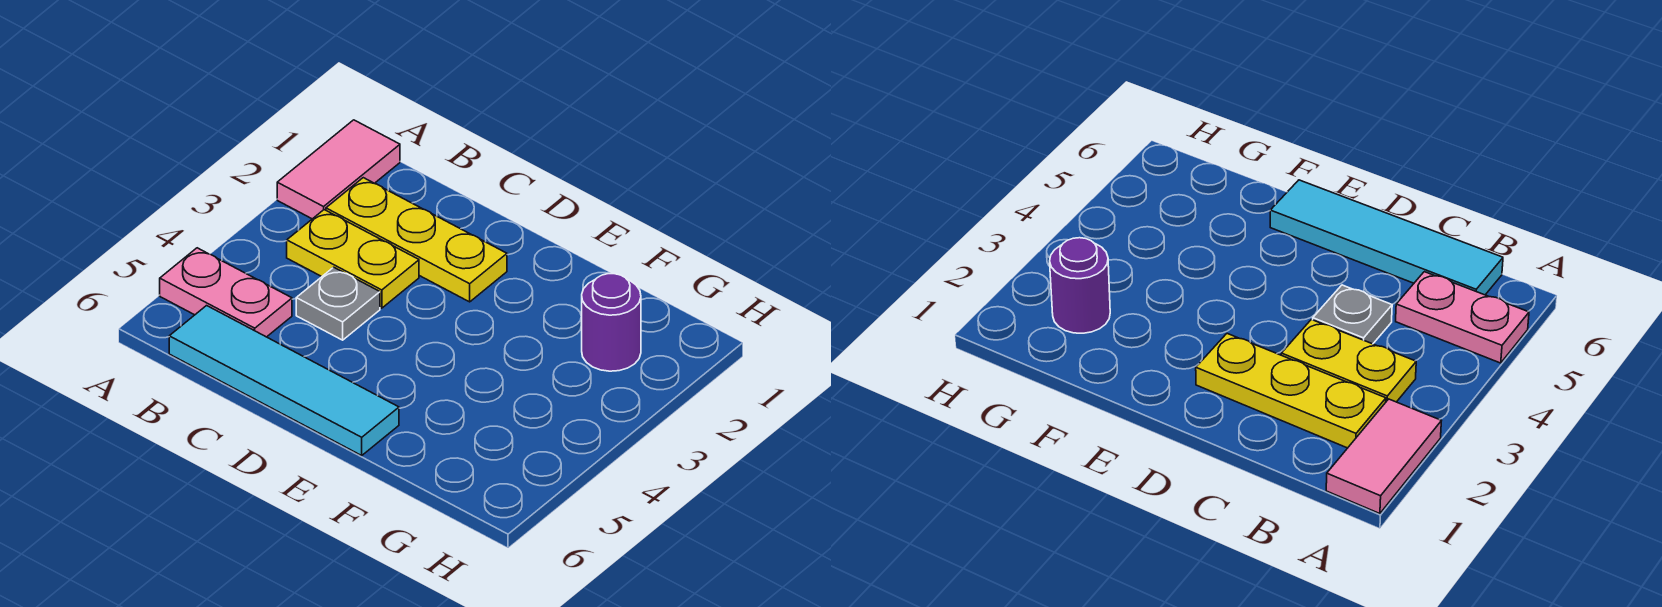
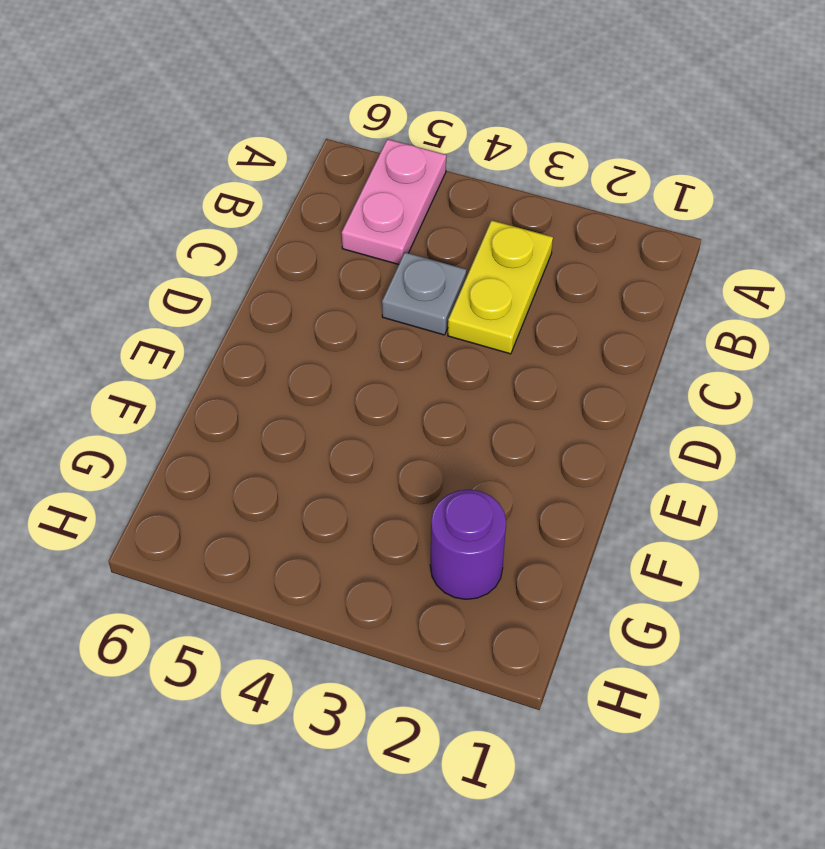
none -> pink tile A1:A2 level 1
none -> yellow plate B2:D2 level 1

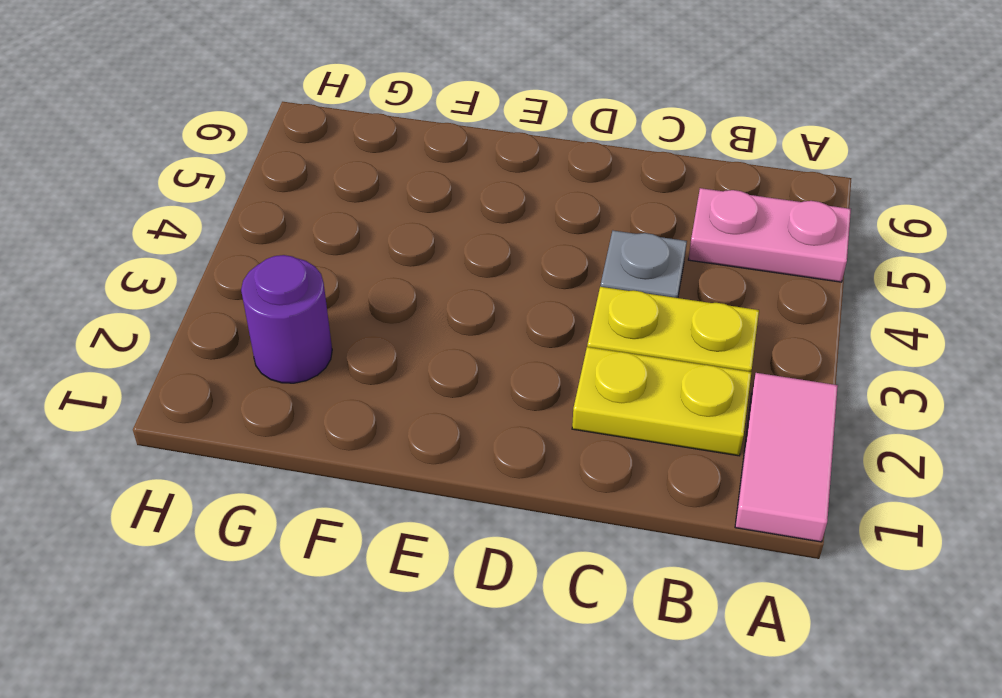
yellow plate B2:C2 level 1 -> yellow plate B2:D2 level 1
none -> cyan tile B6:E6 level 1

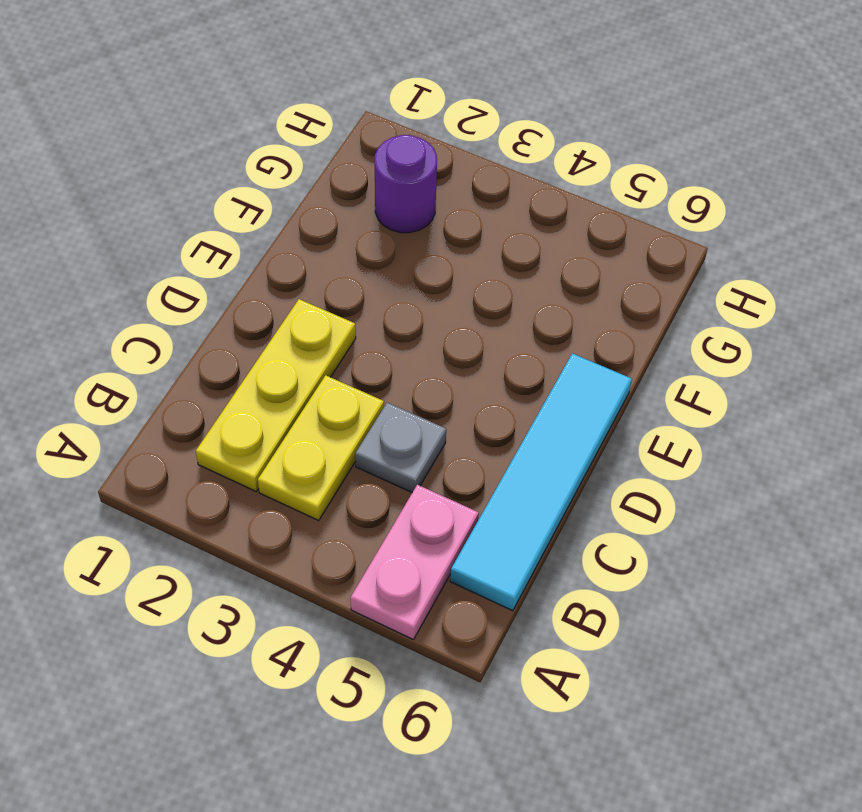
none -> pink tile A1:A2 level 1

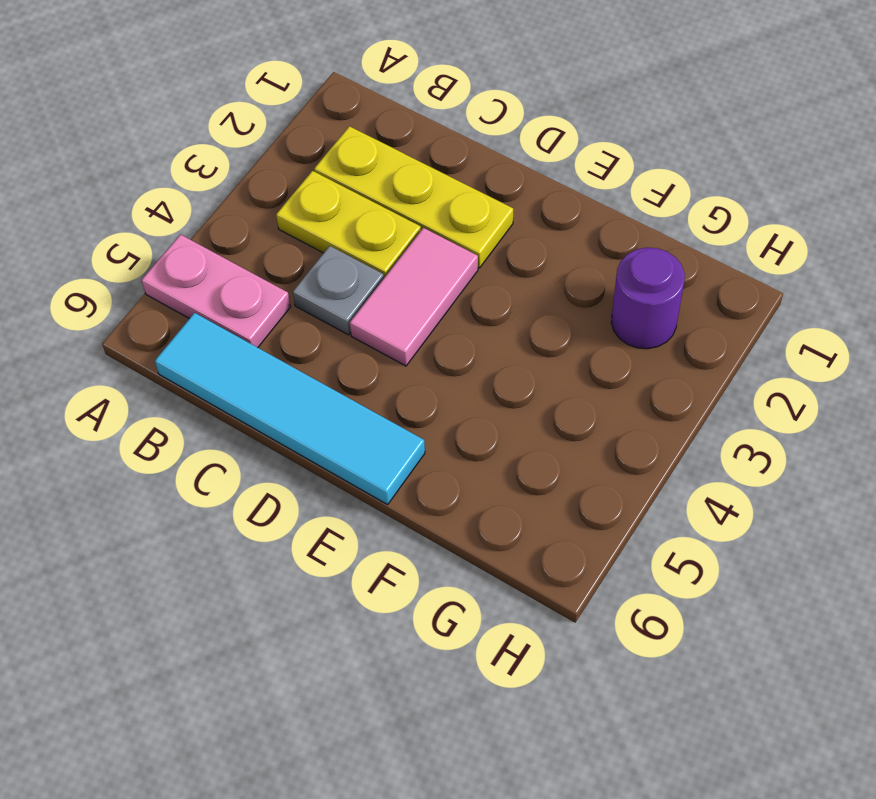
pink tile D3:D4 level 1 -> pink tile A1:A2 level 1

